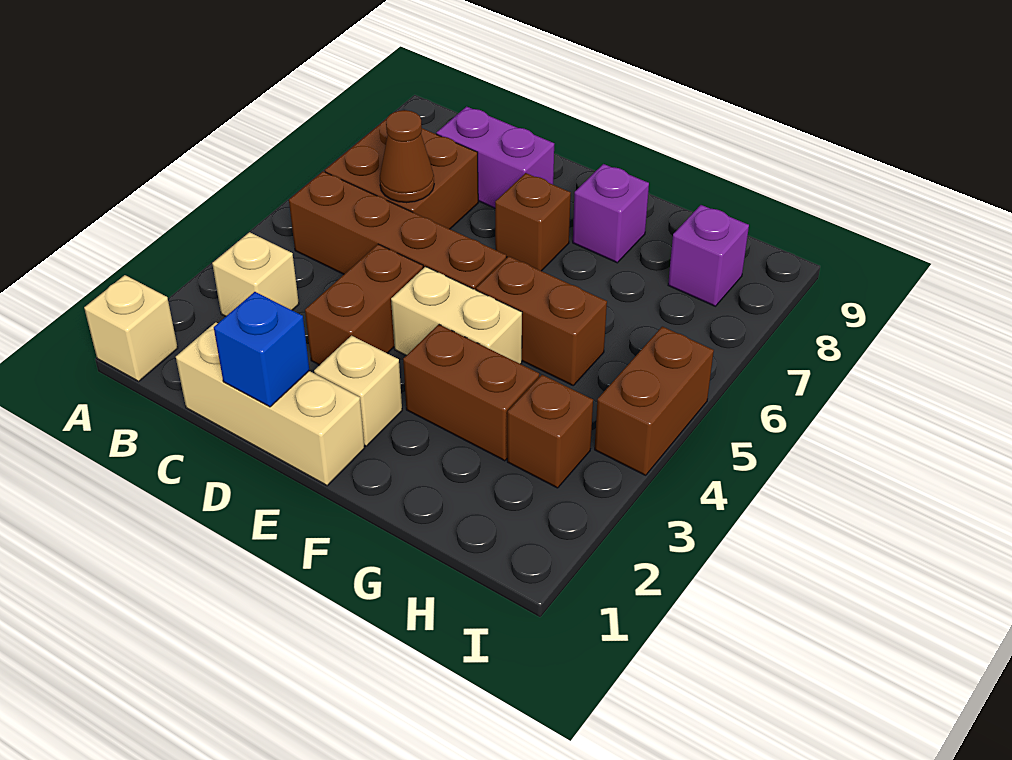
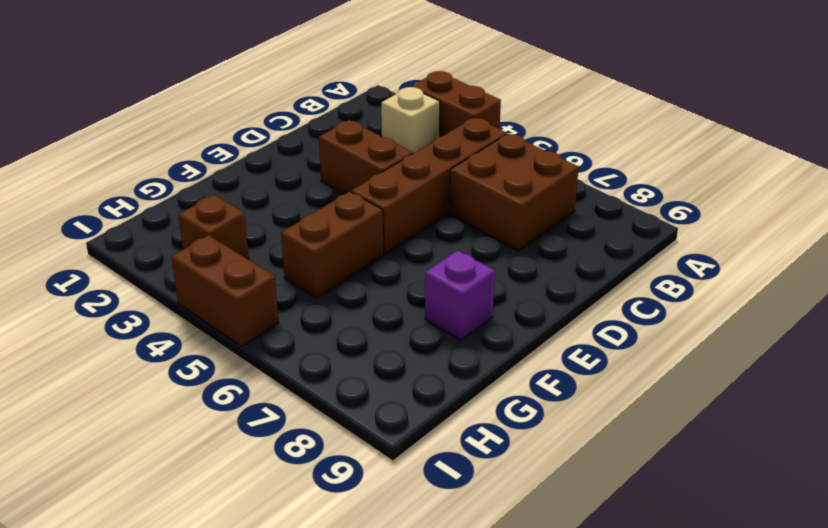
brown brick A3:A4 level 1 -> brown brick F3:G3 level 1
none -> tan brick A1 level 1
none -> tan brick C1:E1 level 1
none -> purple brick C8:D8 level 1

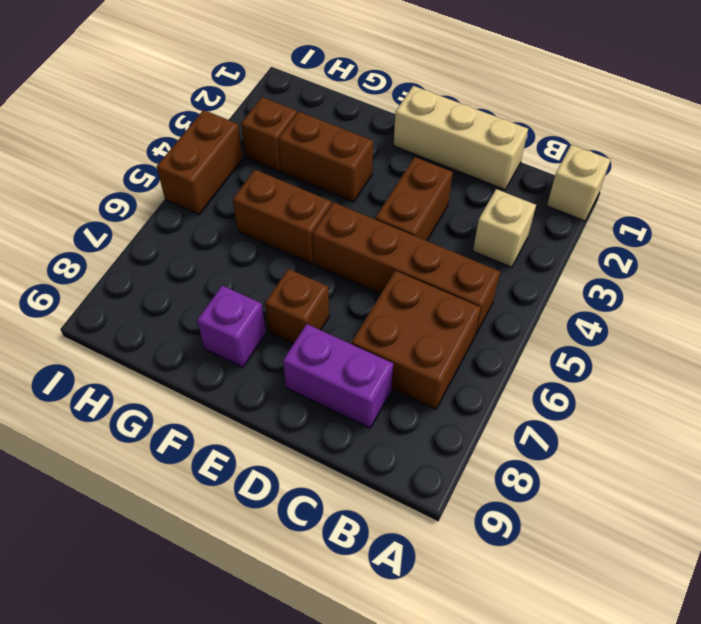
none -> tan brick E2 level 1
none -> tan brick E4:F4 level 1
none -> purple brick H8 level 1

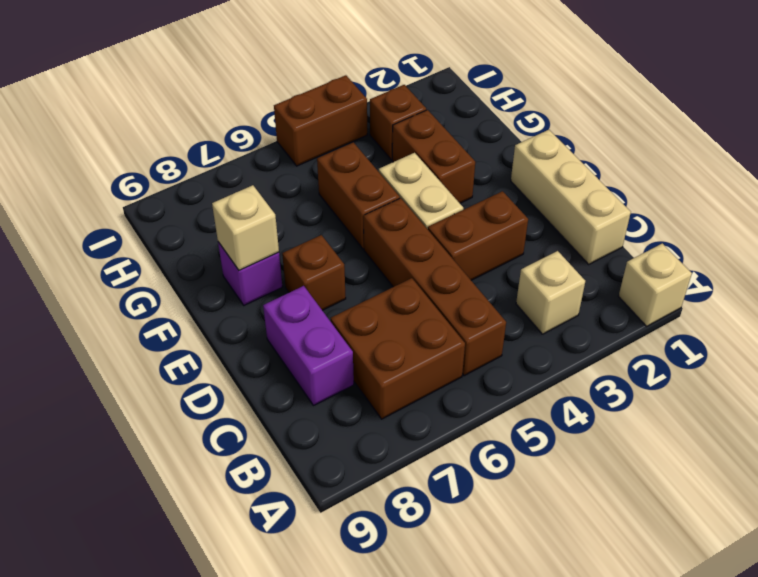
tan brick F8 level 2 -> tan brick E2 level 1
none -> purple brick H8 level 1
none -> brown cone C6 level 2
none -> blue brick D1 level 2

